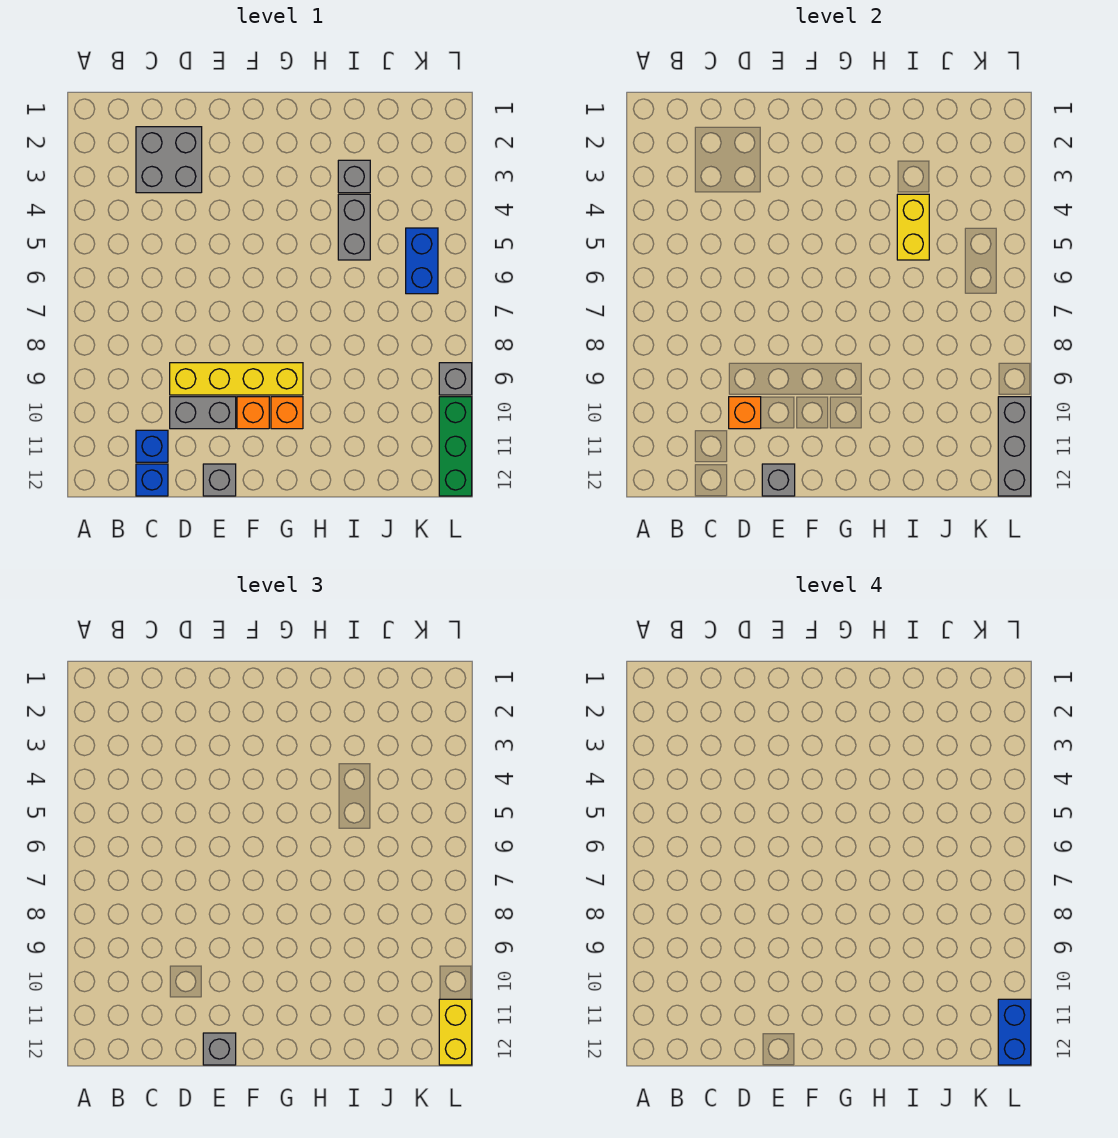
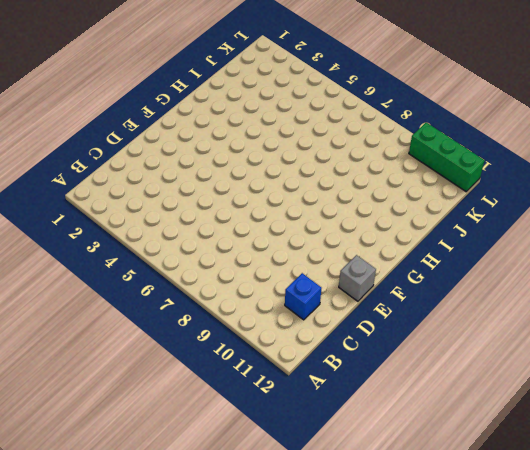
none -> grey brick C2:D3 level 1
none -> blue brick C12 level 1
none -> yellow brick D9:G9 level 1

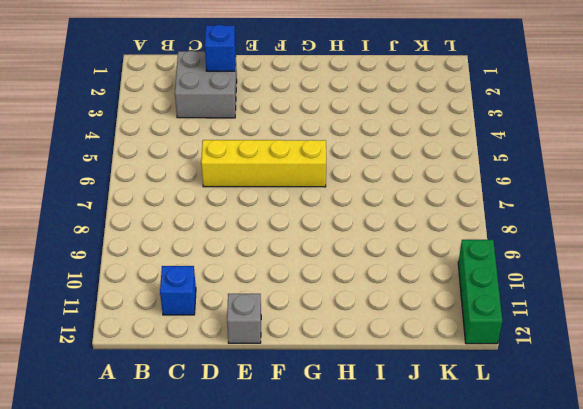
blue brick D2 level 2 -> blue brick C12 level 1
yellow brick D6:G6 level 1 -> yellow brick D9:G9 level 1
none -> grey brick D10:E10 level 1
none -> orange brick F10 level 1
none -> orange brick G10 level 1

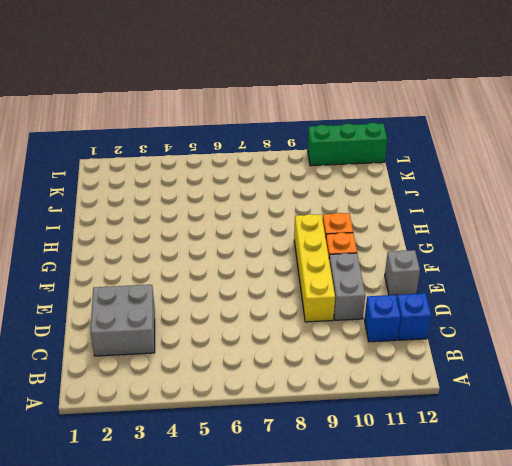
none -> grey brick I3 level 1
none -> grey brick I4:I5 level 1
none -> blue brick K5:K6 level 1

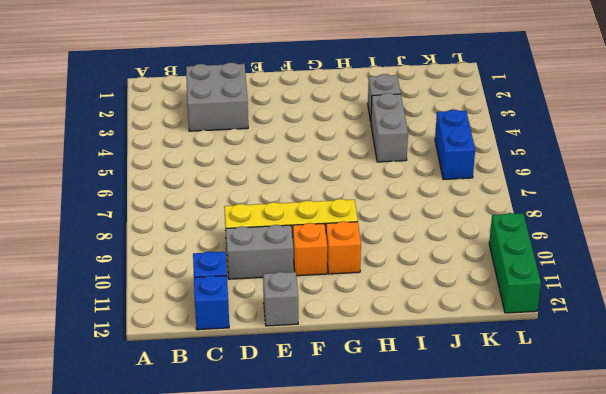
none -> grey brick L9 level 1
none -> orange brick D10 level 2
none -> grey brick E12 level 2

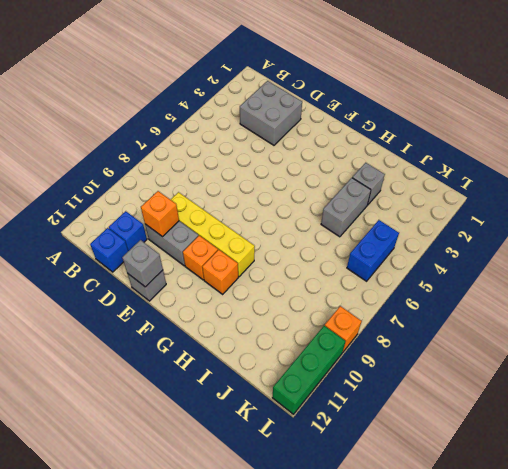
orange brick L9 level 1 -> grey brick L9 level 1
none -> yellow brick I4:I5 level 2
none -> grey brick L10:L12 level 2
none -> grey brick E12 level 3

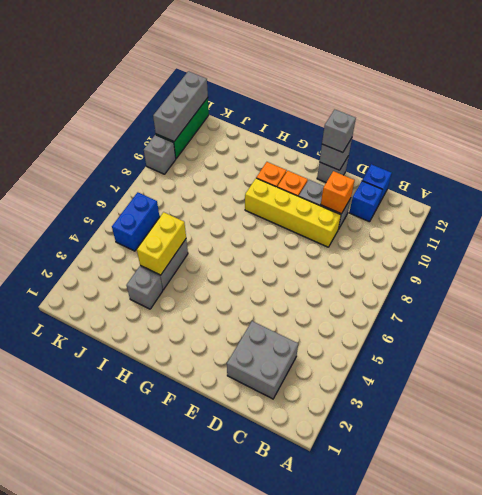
none -> yellow brick L11:L12 level 3
none -> blue brick L11:L12 level 4

